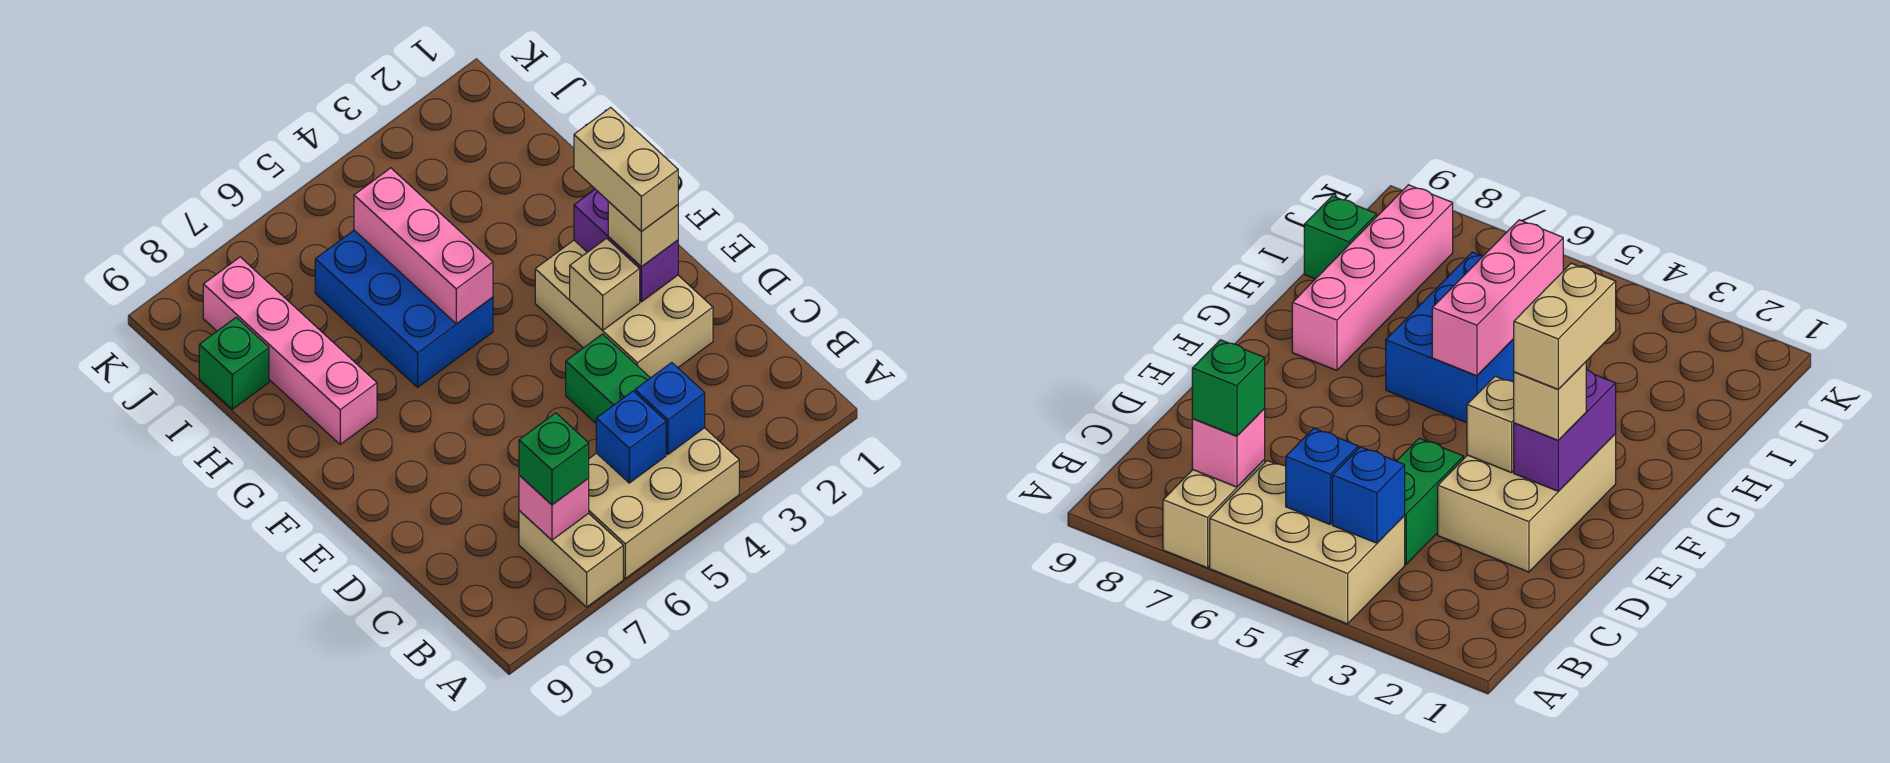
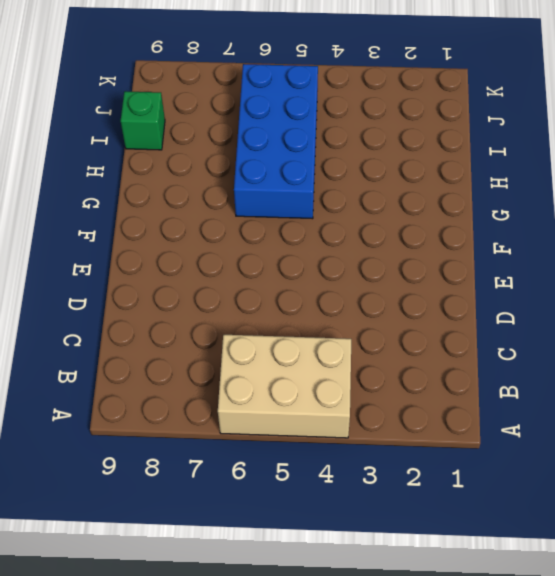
blue brick G5:J6 level 1 -> blue brick G5:I6 level 1
none -> tan brick A7:B7 level 1
none -> green brick C4:D4 level 1
none -> tan brick D2:F3 level 1

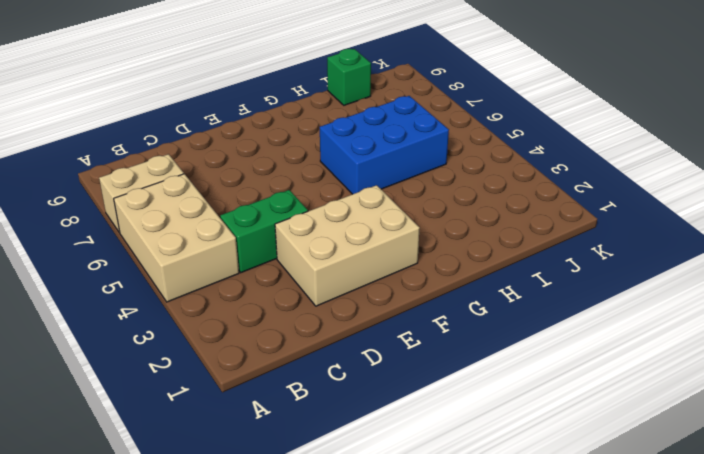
none -> pink brick G8:J8 level 1
none -> blue brick B4 level 2
none -> blue brick B5 level 2

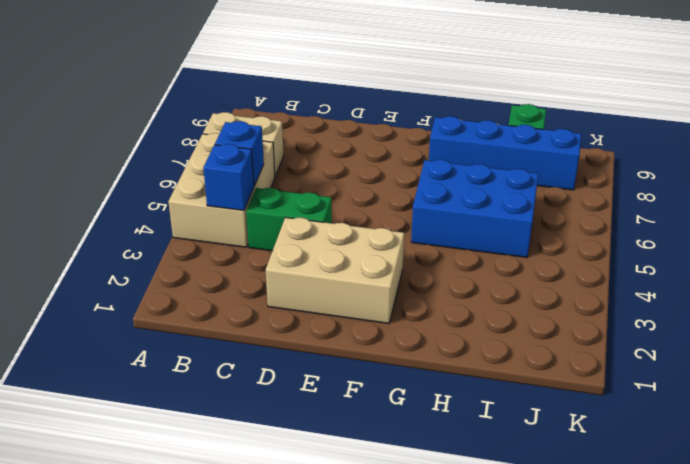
blue brick G8:J8 level 1 -> pink brick G8:J8 level 1
none -> pink brick B7 level 2
none -> purple brick E2:F2 level 2
none -> tan brick E3 level 2

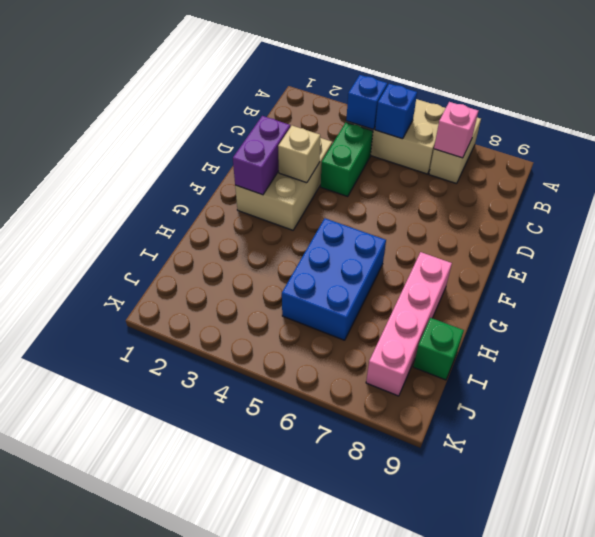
none -> pink brick G5:I5 level 2
none -> green brick B7 level 3
none -> tan brick E2 level 3

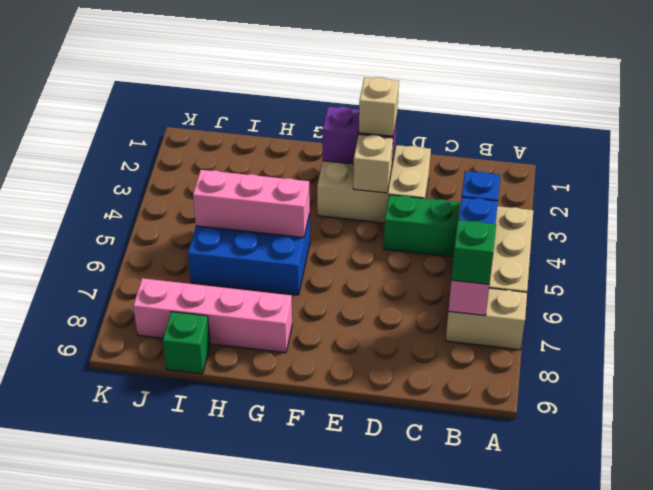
none -> tan brick E2:F2 level 4

